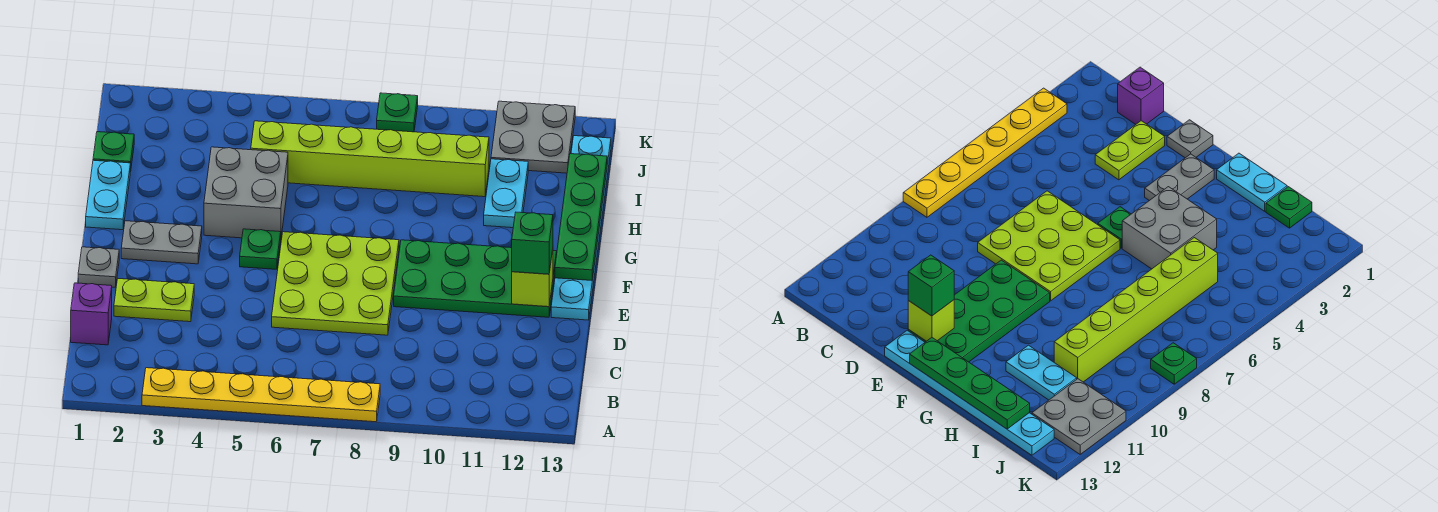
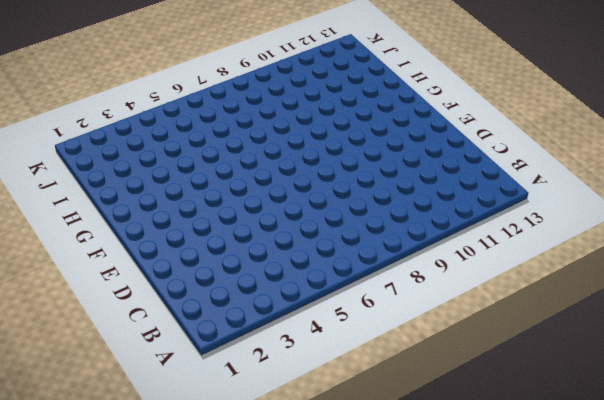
none -> yellow plate A3:A8 level 1
none -> purple brick C1 level 1
none -> lime plate D2:D3 level 1

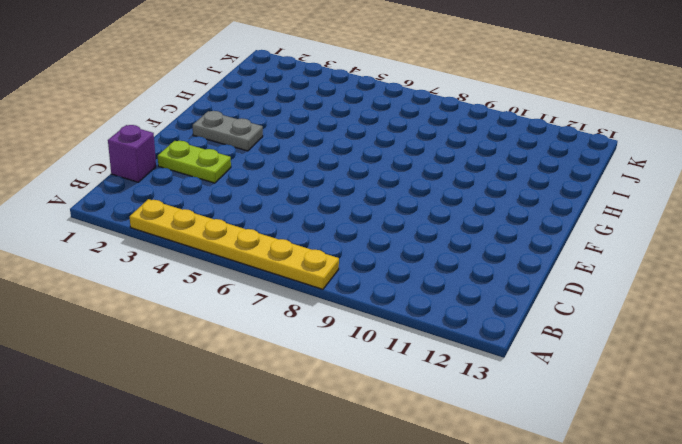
none -> lime plate D6:F8 level 1
none -> grey plate E1 level 1
none -> green plate E9:F12 level 1

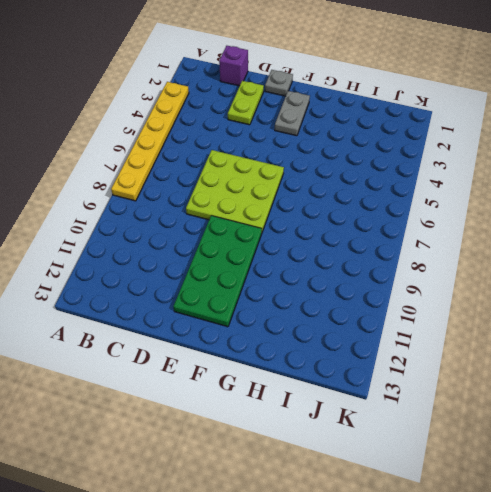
none -> cyan plate E13:J13 level 1
none -> green plate F5 level 1
none -> cyan plate G1:H1 level 1

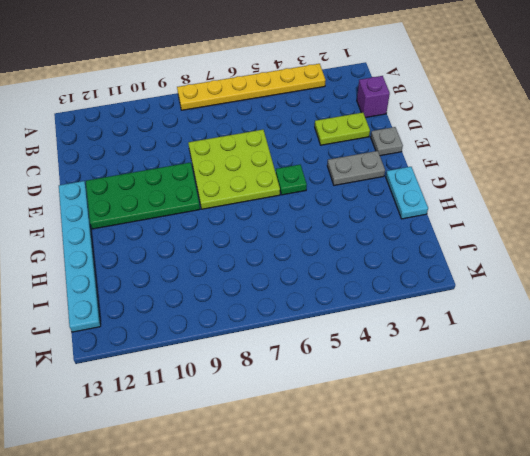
none -> grey brick G4:H5 level 1
none -> cyan plate H11:I11 level 1
none -> green plate I1 level 1

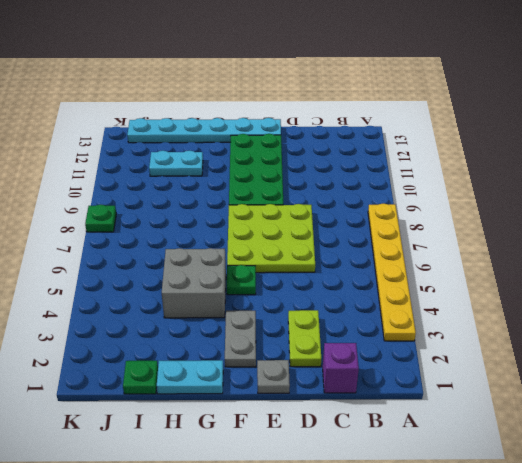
none -> lime brick I5:I10 level 1
none -> grey plate J11:K12 level 1
none -> lime brick E12 level 2

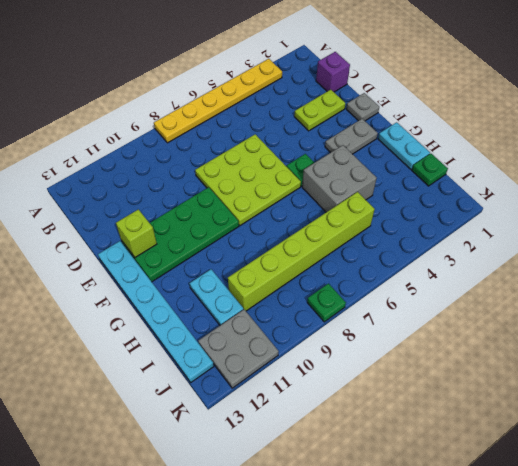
none -> green plate F13:I13 level 2
none -> green brick E12 level 3

